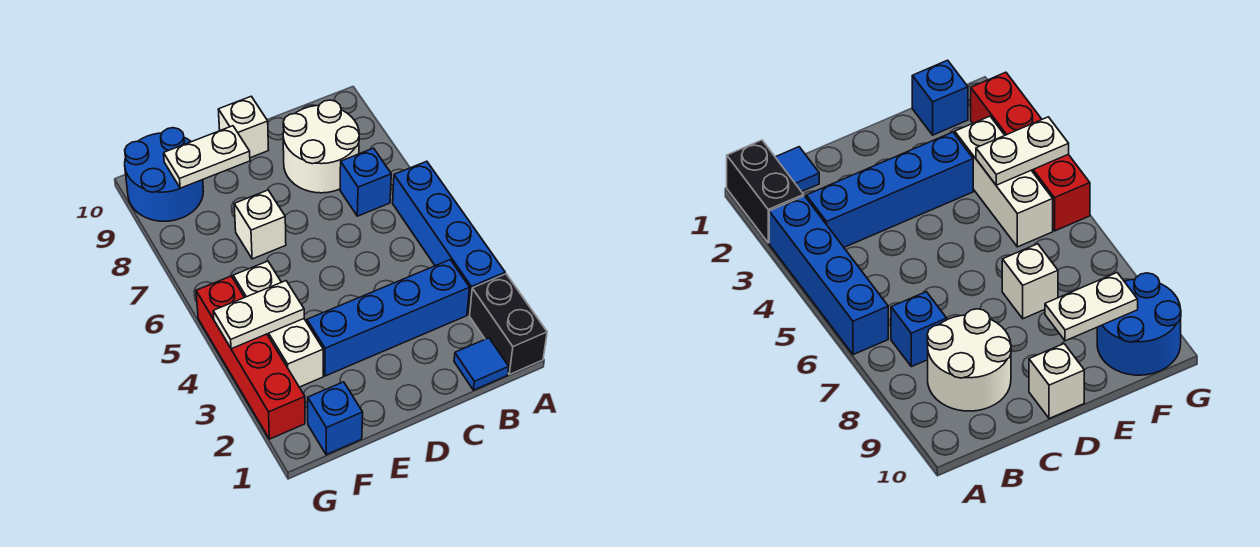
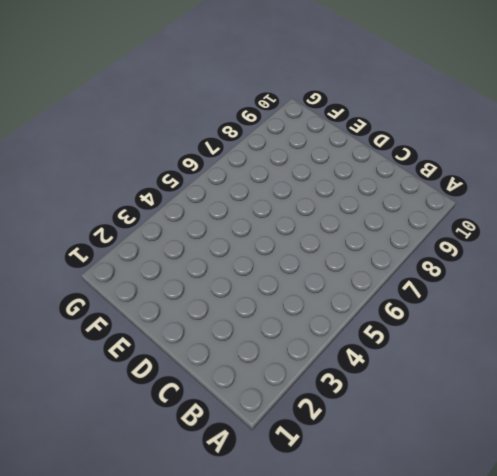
none -> black brick A1:A2 level 1
none -> blue brick A3:A6 level 1
none -> blue tile B1 level 1

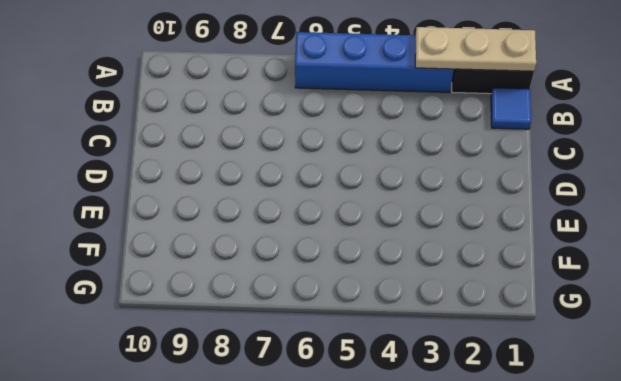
tan plate A1:A3 level 2 -> none
none -> blue brick B3:E3 level 1
none -> blue brick B7 level 1
none -> white round brick B8:C9 level 1

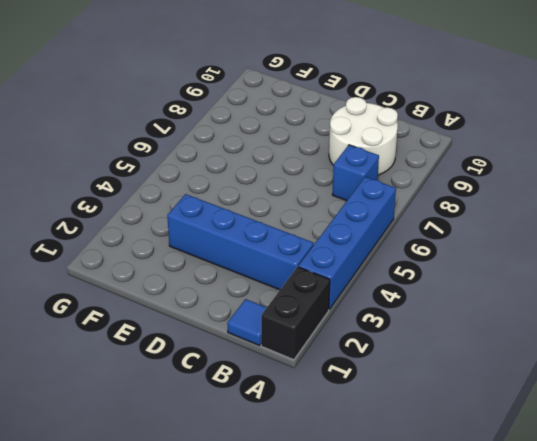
none -> white brick D10 level 1
none -> white brick E7 level 1
none -> blue brick F1 level 1

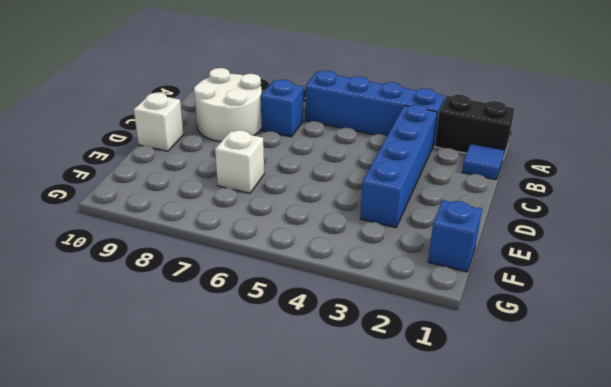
none -> white brick F3:F5 level 1
none -> blue round brick F9:G10 level 1
none -> red brick G2:G5 level 1

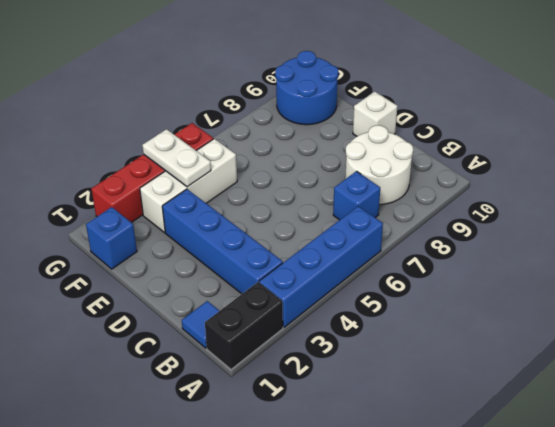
none -> white brick E7 level 1
none -> white plate E9:F9 level 2

